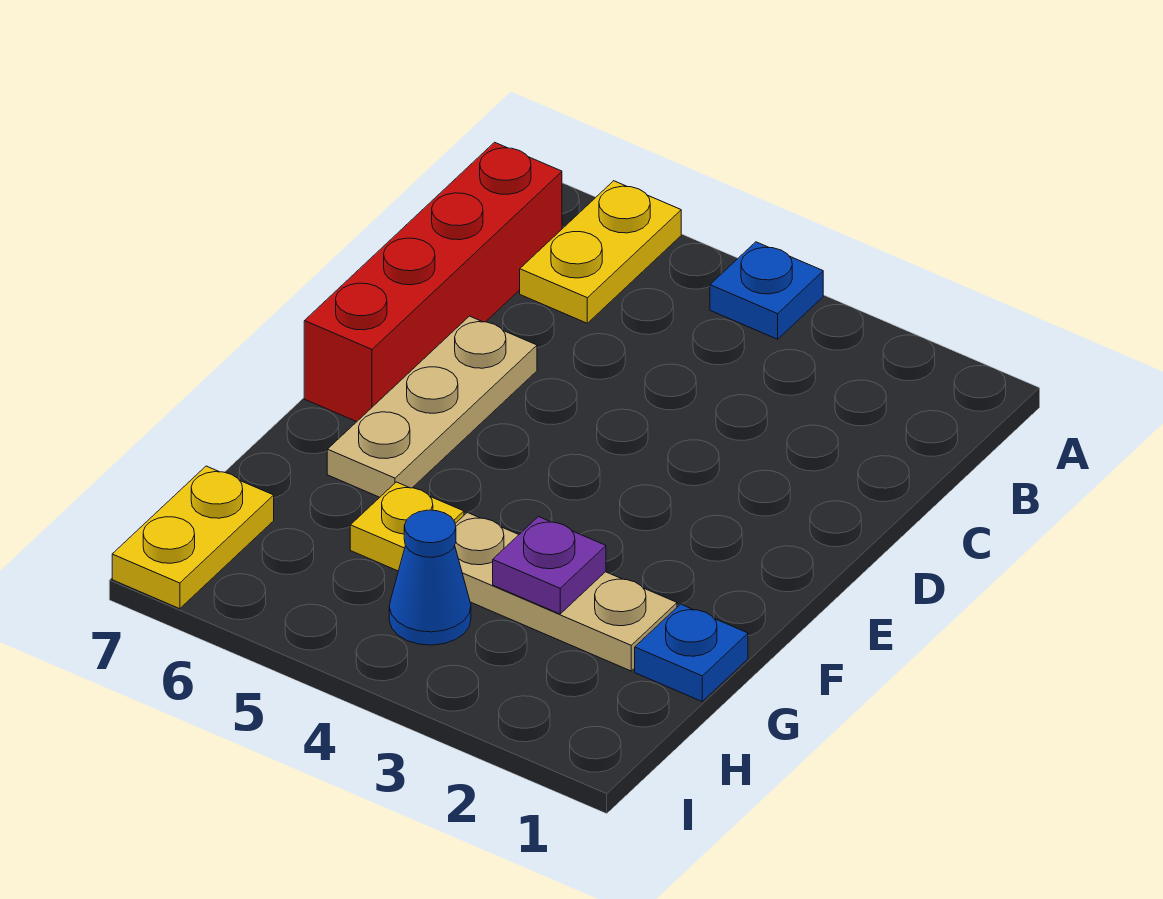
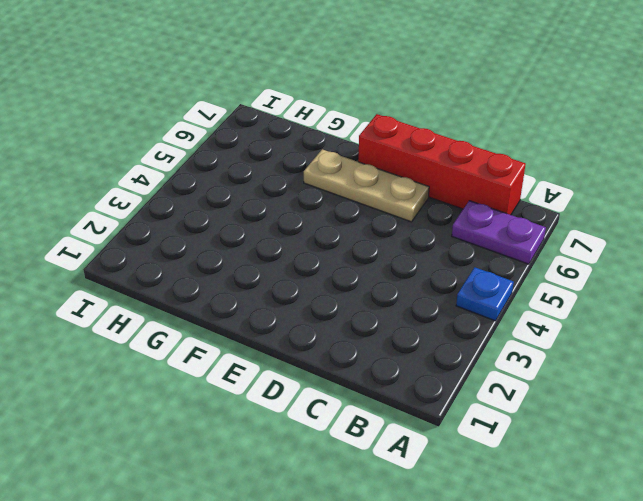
purple plate A6:B6 level 1 -> yellow plate A6:B6 level 1
none -> blue plate G1 level 1
none -> tan plate G2:G4 level 1

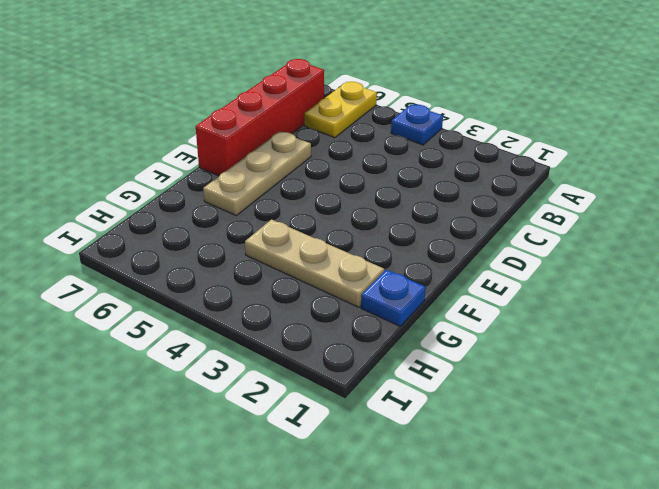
none -> yellow plate G5 level 1
none -> blue cone H4 level 1

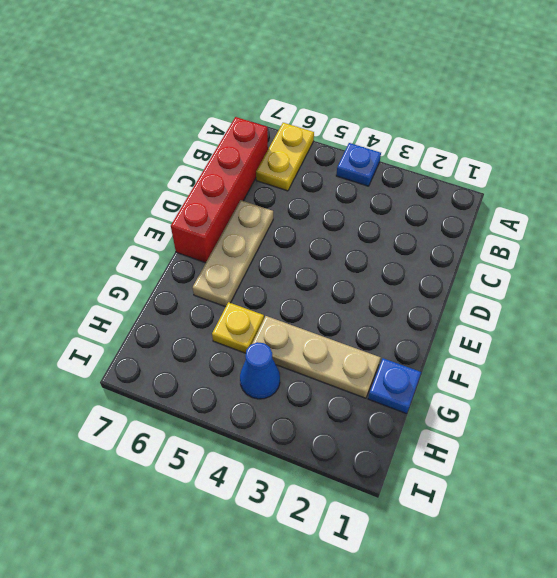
none -> yellow plate H7:I7 level 1
none -> purple plate G3 level 2

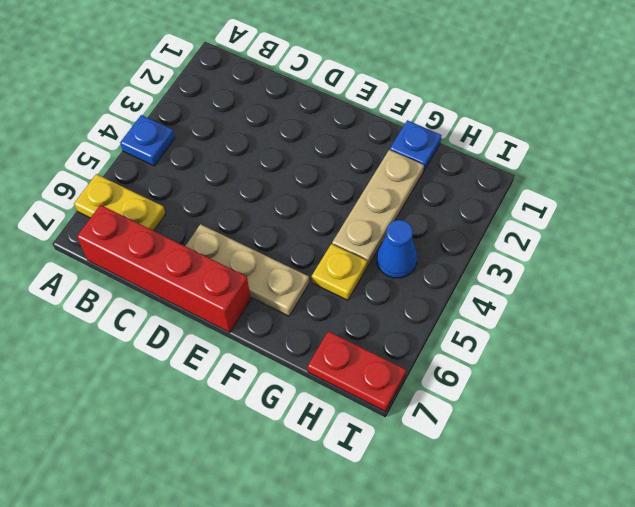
red plate H7:I7 level 1 -> yellow plate H7:I7 level 1
none -> purple plate G3 level 2

